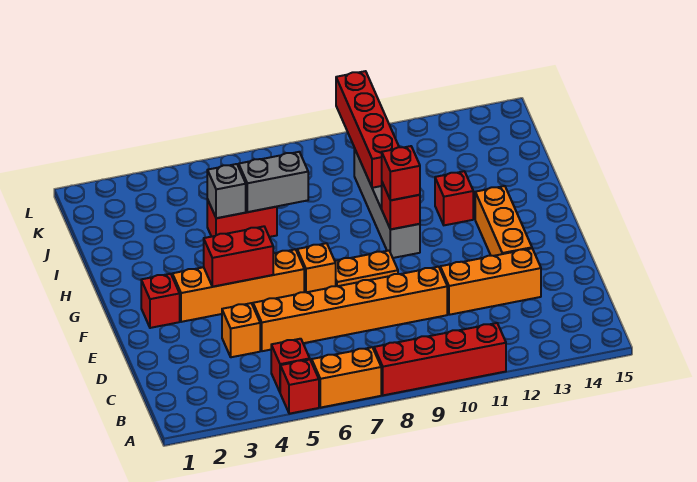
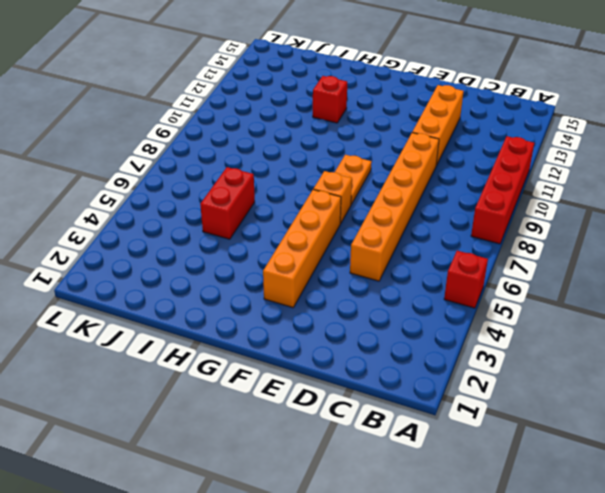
none -> orange brick A6:A7 level 1
none -> red brick B5 level 1
none -> orange brick D4 level 1

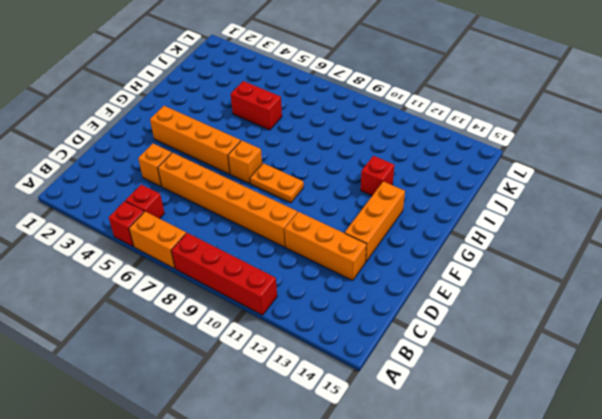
none -> red brick F2 level 1
none -> grey brick G10:J10 level 1
none -> red brick F4:F5 level 2

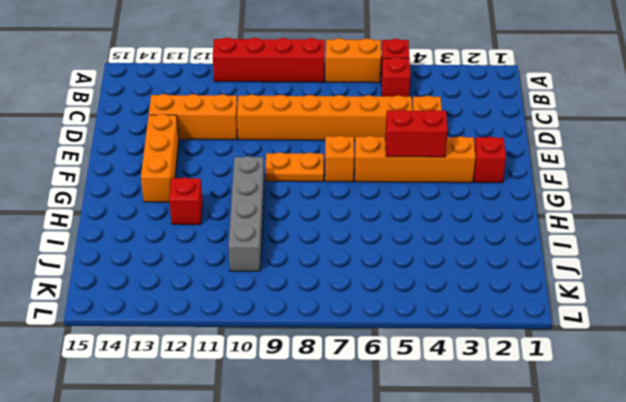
none -> red brick I5:I6 level 1
none -> red brick G10 level 2
none -> grey brick I5 level 2

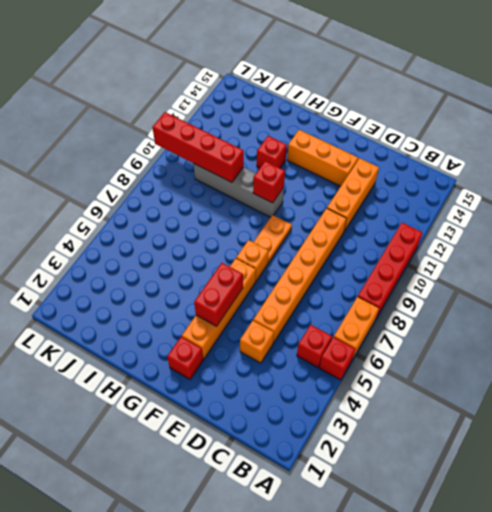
none -> red brick I5:I6 level 1
none -> grey brick I5 level 2
none -> grey brick I6:I7 level 2

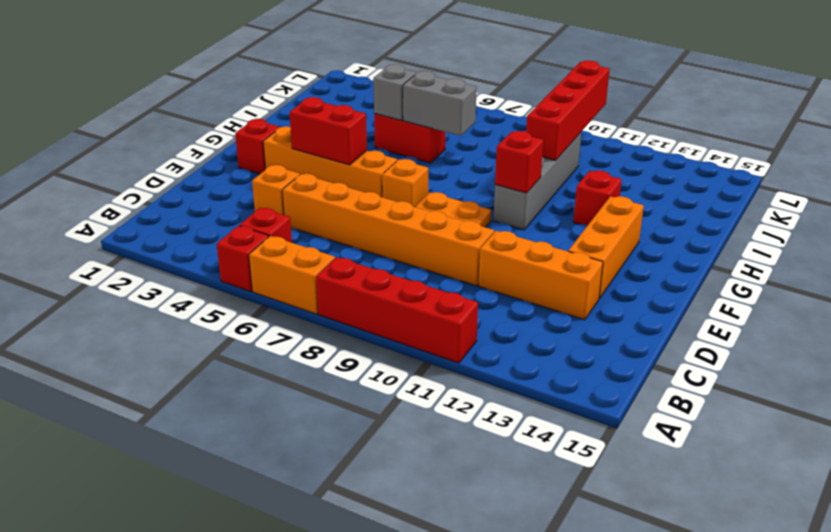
none -> red brick G10 level 3

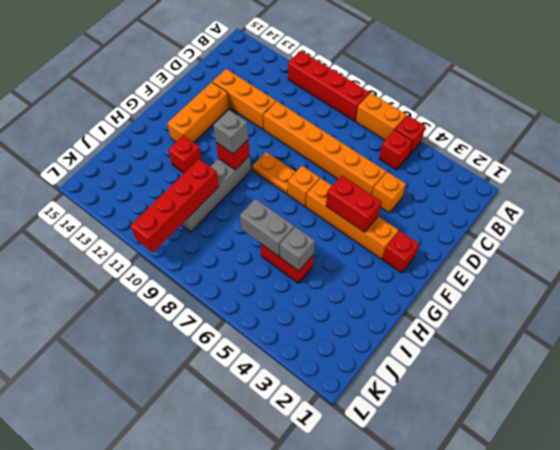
grey brick G10 level 3 -> red brick G10 level 3

